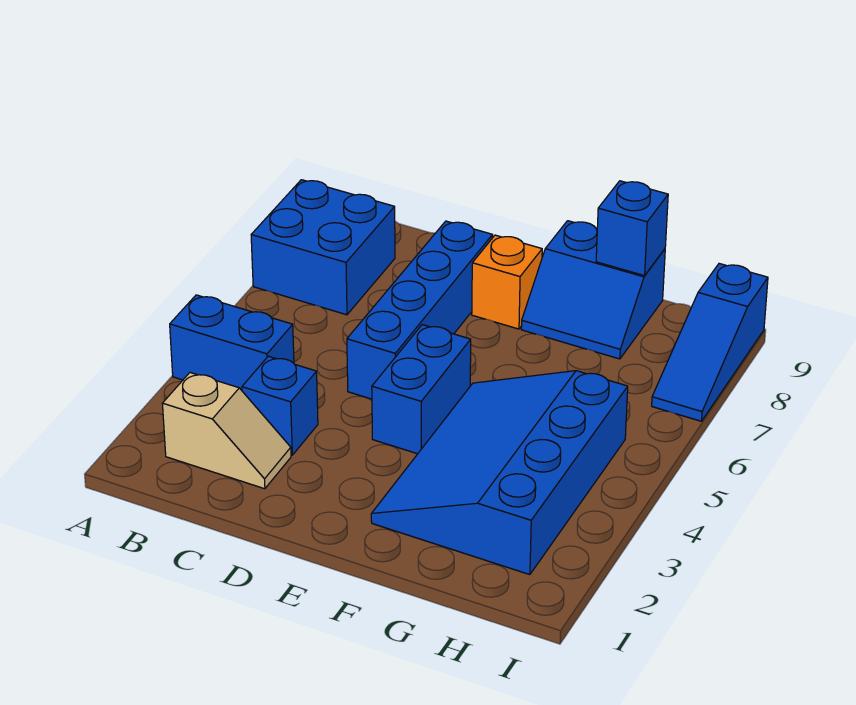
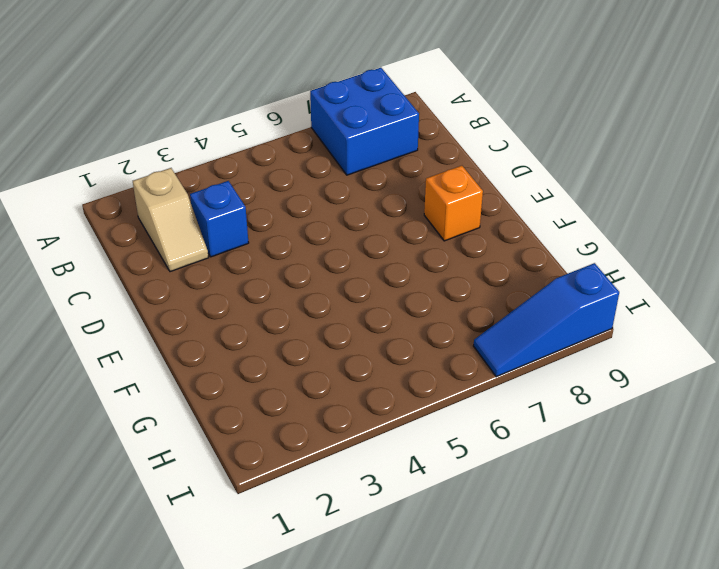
none -> blue brick A4:B4 level 1
none -> blue brick D5:D8 level 1

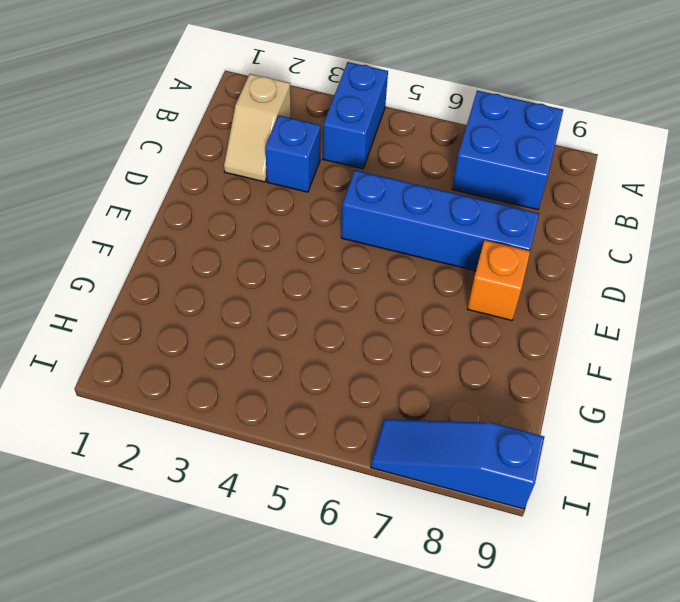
none -> blue brick E4:E5 level 1
none -> blue slope F2:H5 level 1 top H

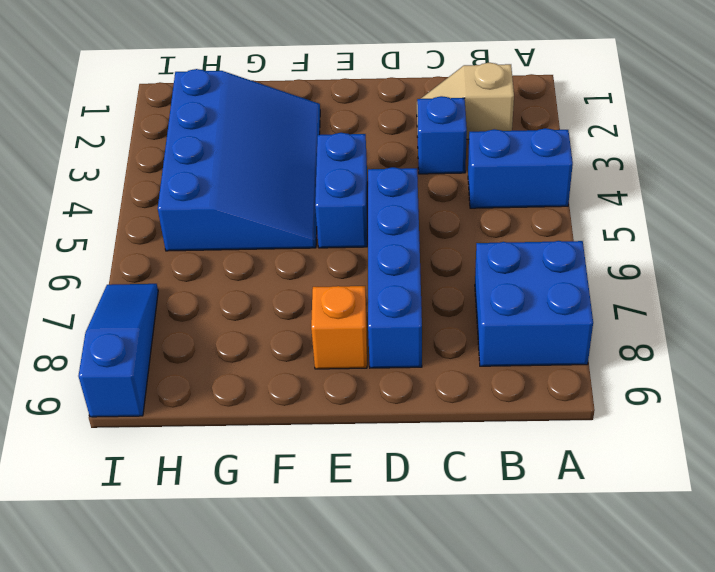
none -> blue slope F8:G9 level 1 top 9
none -> blue brick G9 level 2

